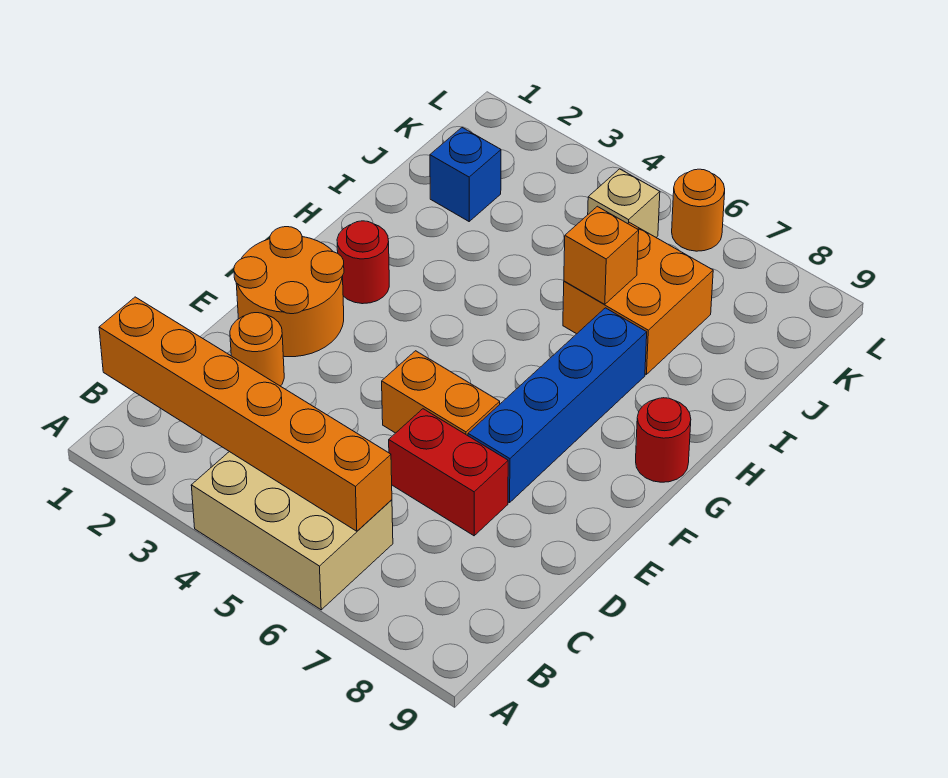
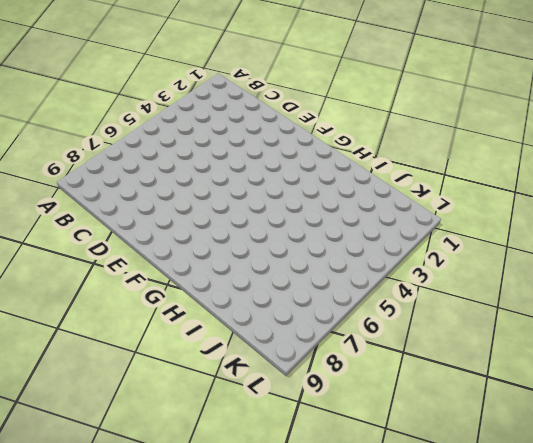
none -> tan brick A4:B6 level 1
none -> orange round brick D2 level 1
none -> red brick D6:D7 level 1

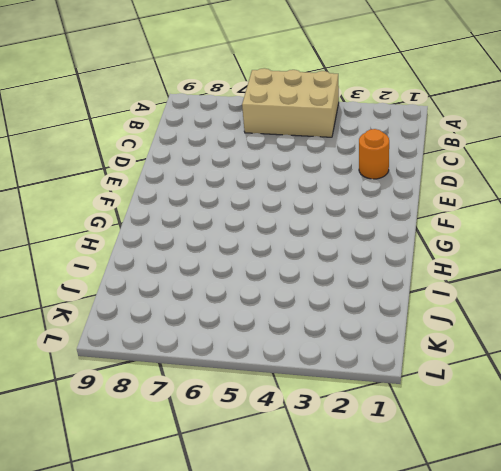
none -> red brick D6:D7 level 1
none -> orange round brick E1:F2 level 1
none -> orange brick E5:E6 level 1

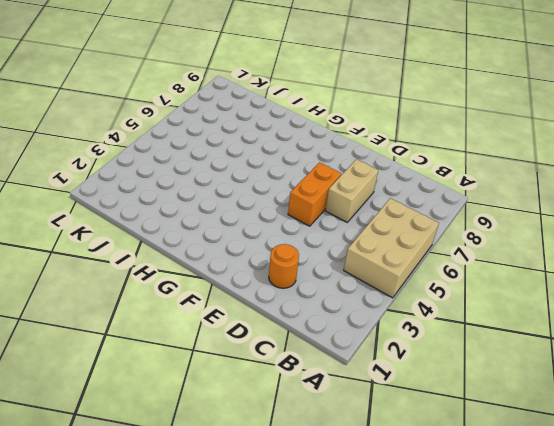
tan brick D6:D7 level 1 -> red brick D6:D7 level 1
none -> orange round brick E1:F2 level 1
none -> blue brick E7:H7 level 1
none -> red round brick G2 level 1

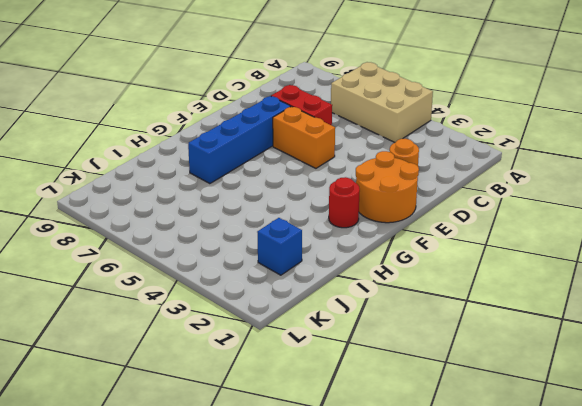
none -> red round brick G9 level 1
none -> orange brick I6:J7 level 1
none -> tan brick K5 level 1

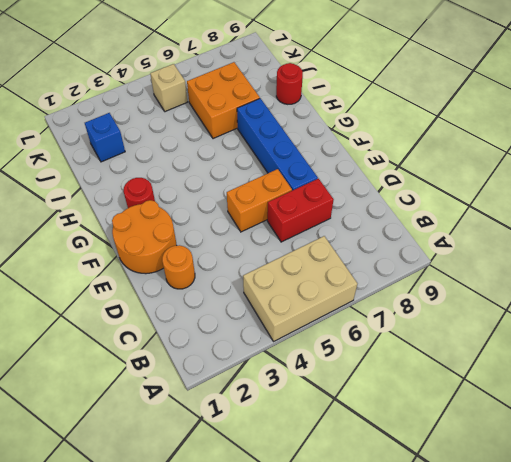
red round brick I9 level 1 -> red round brick G9 level 1
none -> orange round brick L6 level 1
none -> orange brick B1:B6 level 2
none -> orange brick I6 level 2

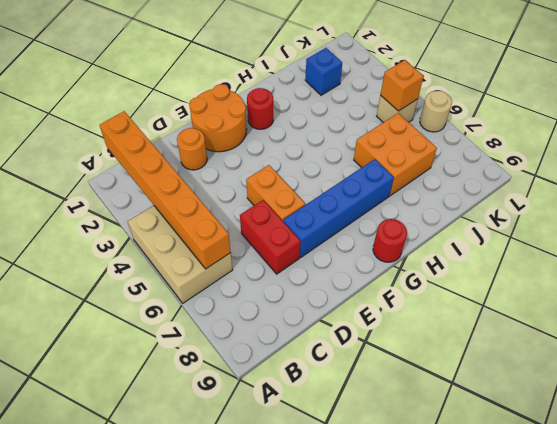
orange brick K5 level 2 -> orange brick I6 level 2
tan round brick L6 level 1 -> orange round brick L6 level 1

